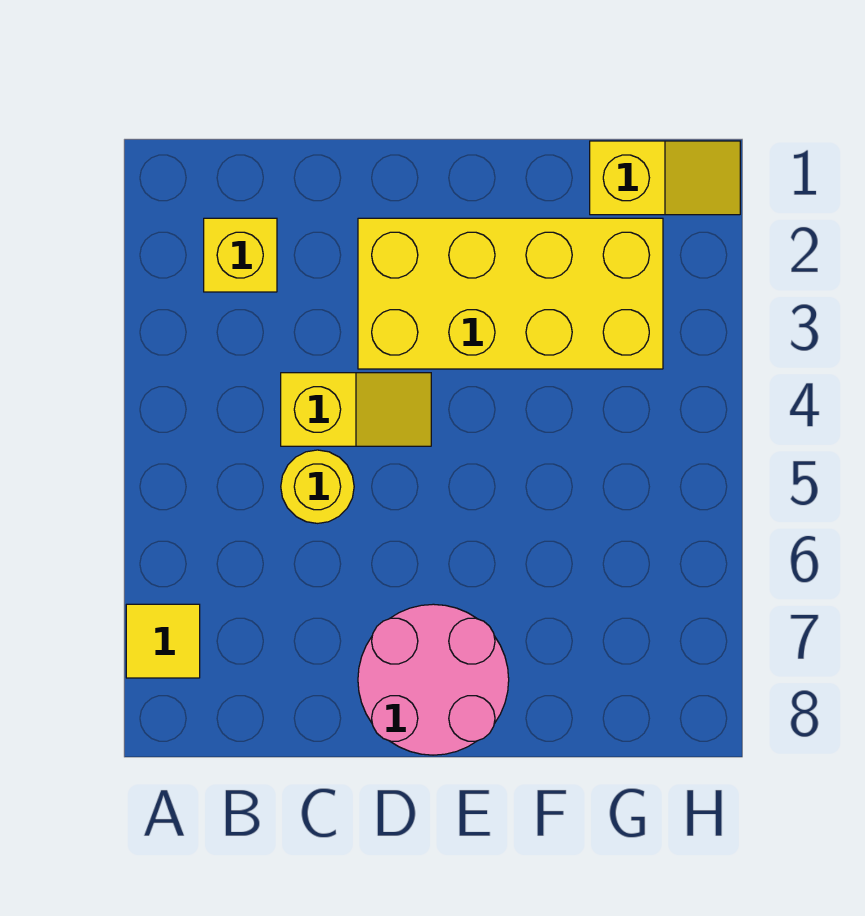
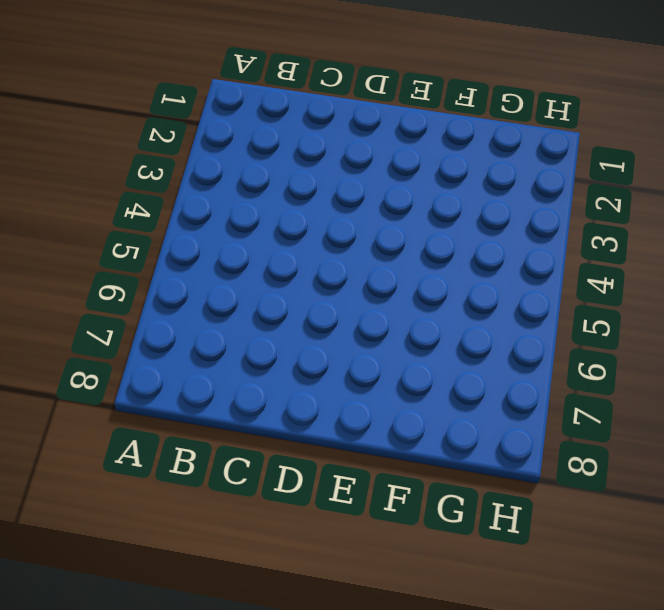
none -> yellow tile A7 level 1
none -> yellow brick B2 level 1

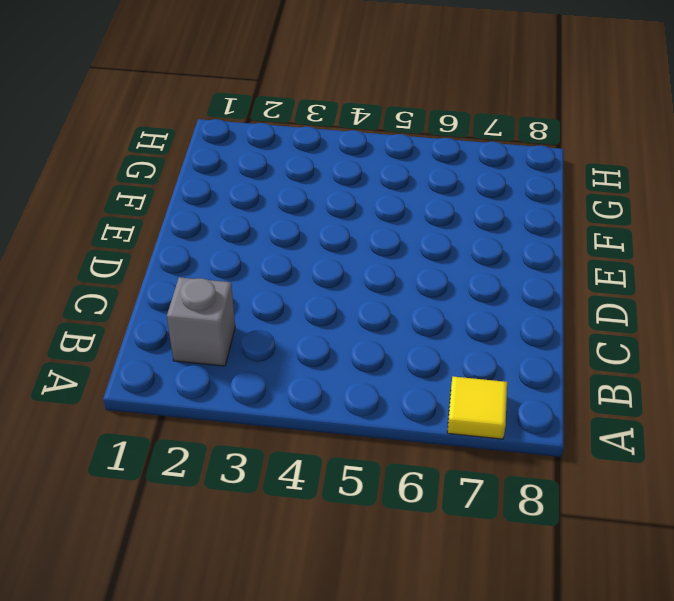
grey brick B2 level 1 -> yellow brick B2 level 1
none -> yellow slope C4:D4 level 1 top C
none -> yellow round brick C5 level 1

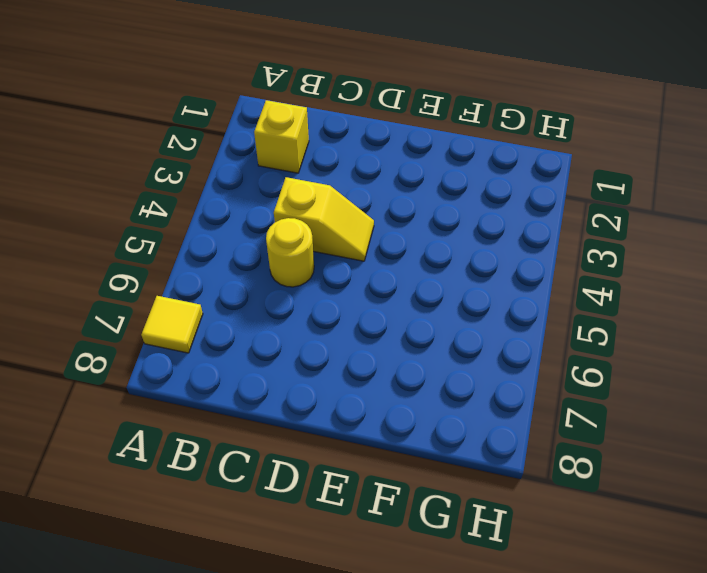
none -> yellow brick D2:G3 level 1
none -> pink round brick D7:E8 level 1

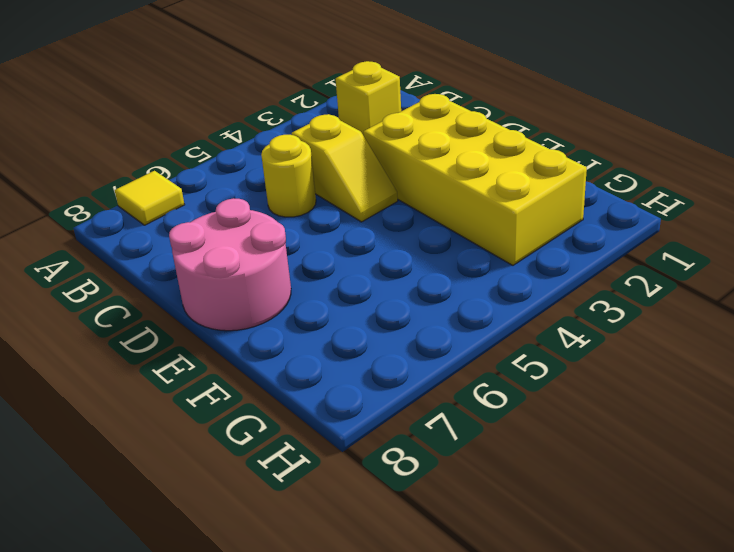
none -> yellow slope G1:H1 level 1 top G

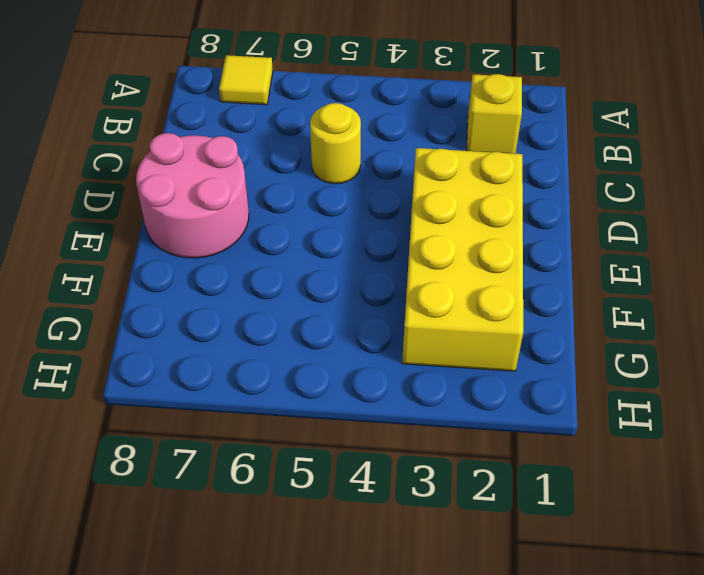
none -> yellow slope C4:D4 level 1 top C
none -> yellow slope G1:H1 level 1 top G

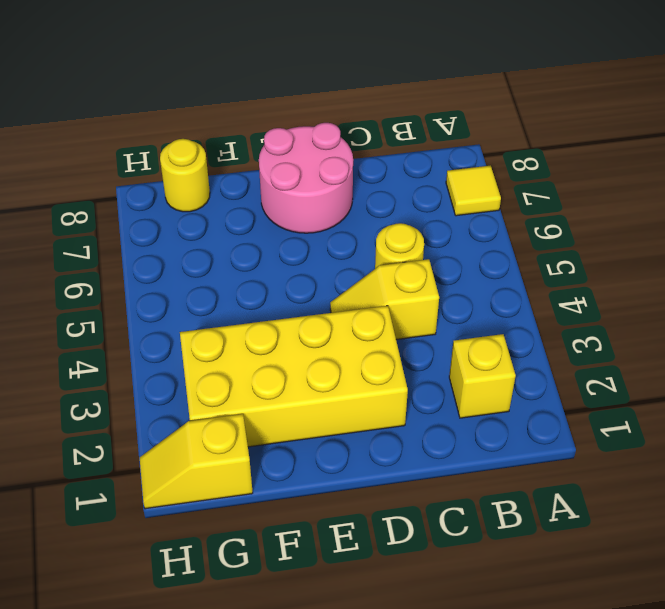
yellow round brick G8 level 1 -> none

